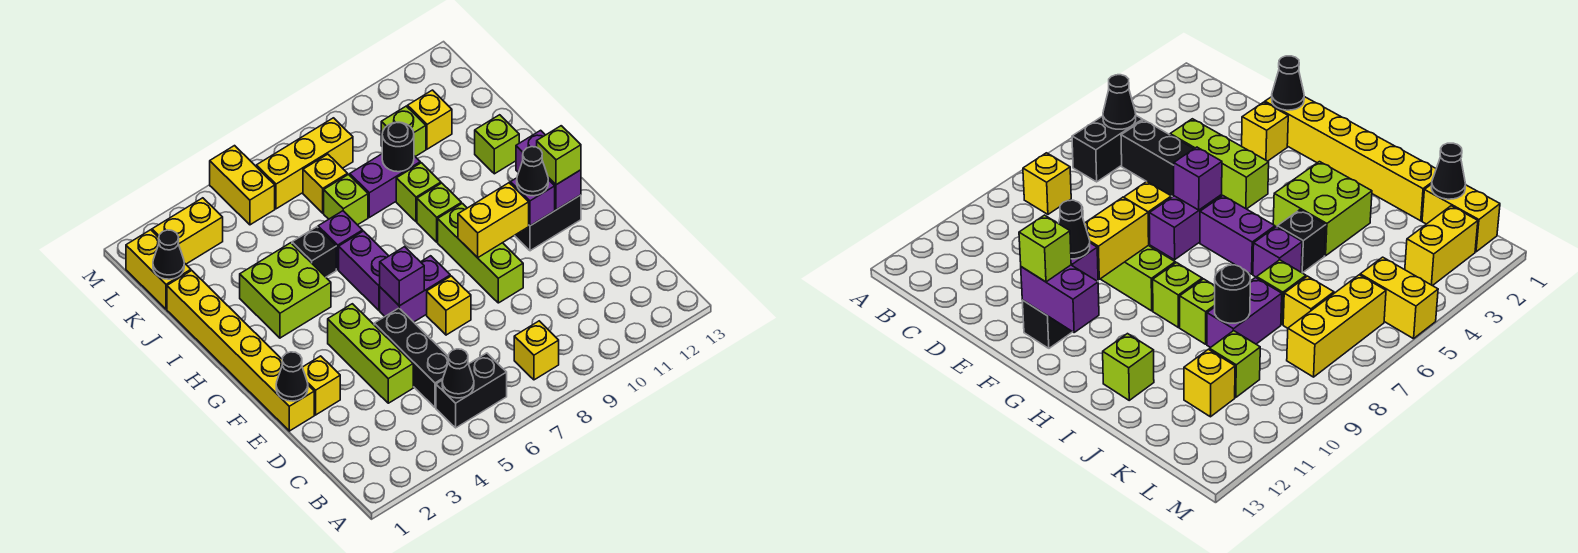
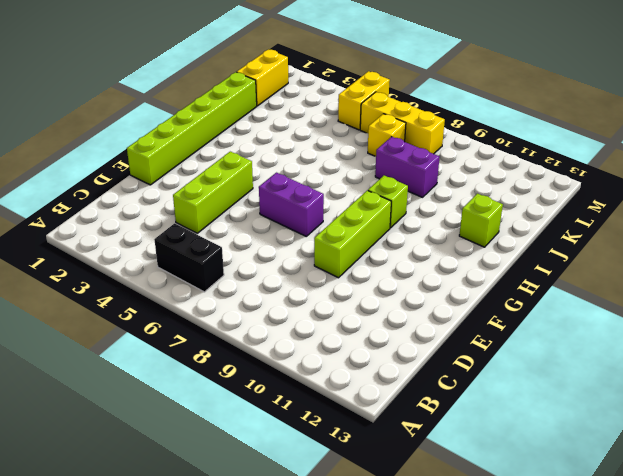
lime brick E1:J1 level 1 -> yellow brick E1:J1 level 1
none -> yellow brick B8 level 1
none -> black brick C5:E5 level 1
none -> yellow brick E2 level 1
none -> yellow brick E7 level 1

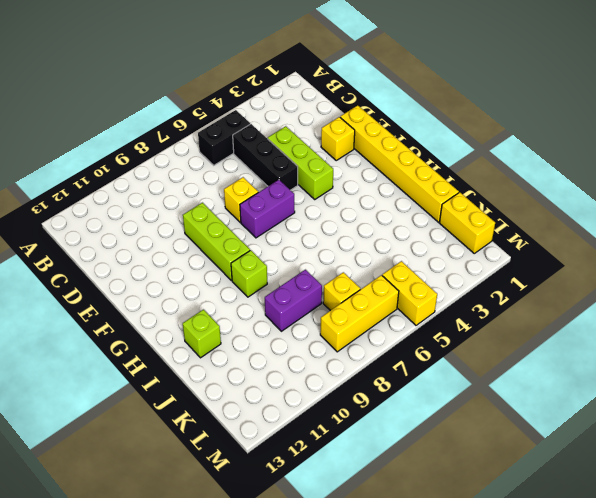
none -> yellow brick B8 level 1
none -> black brick F11:F12 level 1
none -> purple brick G6:H6 level 1
none -> lime brick H3:I4 level 1

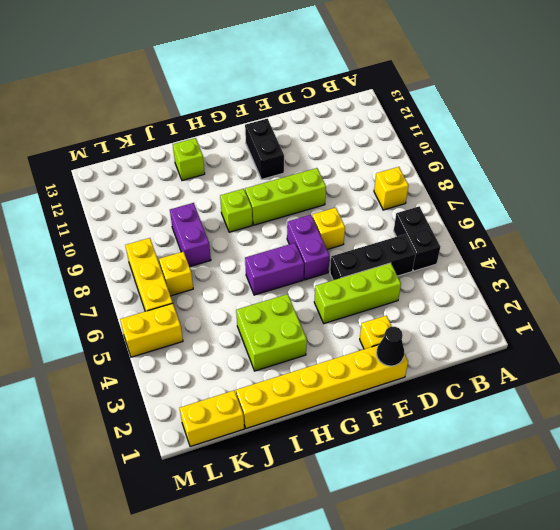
none -> black brick I5 level 1
none -> purple brick I6 level 1
none -> lime brick I9 level 1
none -> lime brick J7 level 1

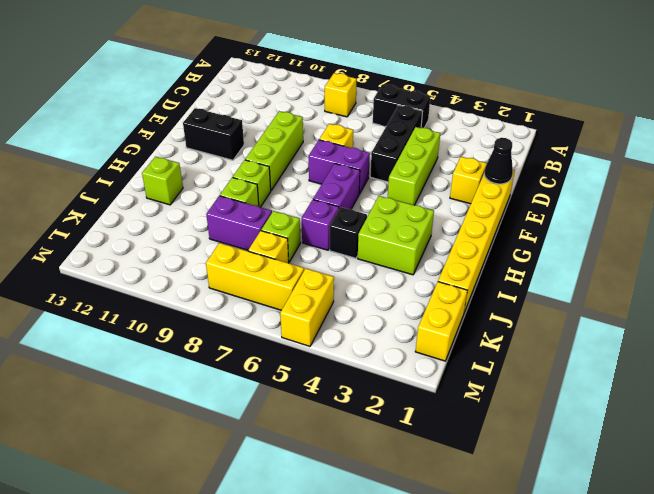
none -> lime brick K10 level 1
none -> yellow brick K11 level 1
none -> yellow brick L2:L3 level 1
none -> black cone B5 level 2

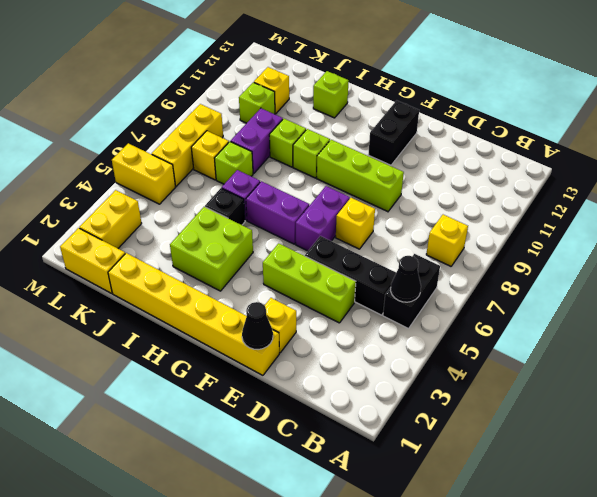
none -> purple brick F6 level 2
none -> yellow brick F9:F10 level 2
none -> purple brick F11 level 2
none -> purple brick F12:G12 level 2

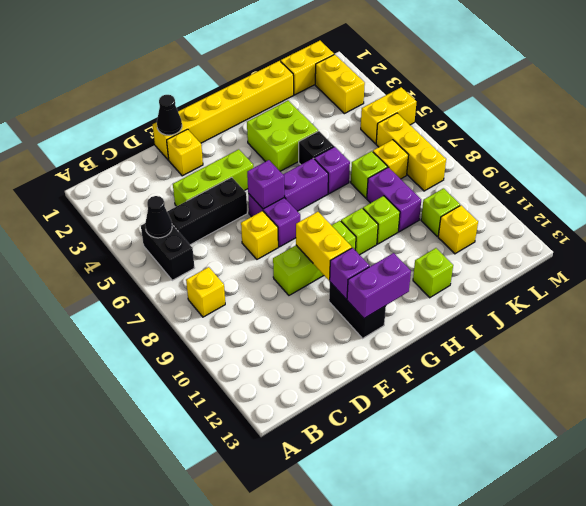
none -> black round brick J9 level 2
none -> black cone K1 level 2
none -> black cone F11 level 3
none -> lime brick F12 level 3

